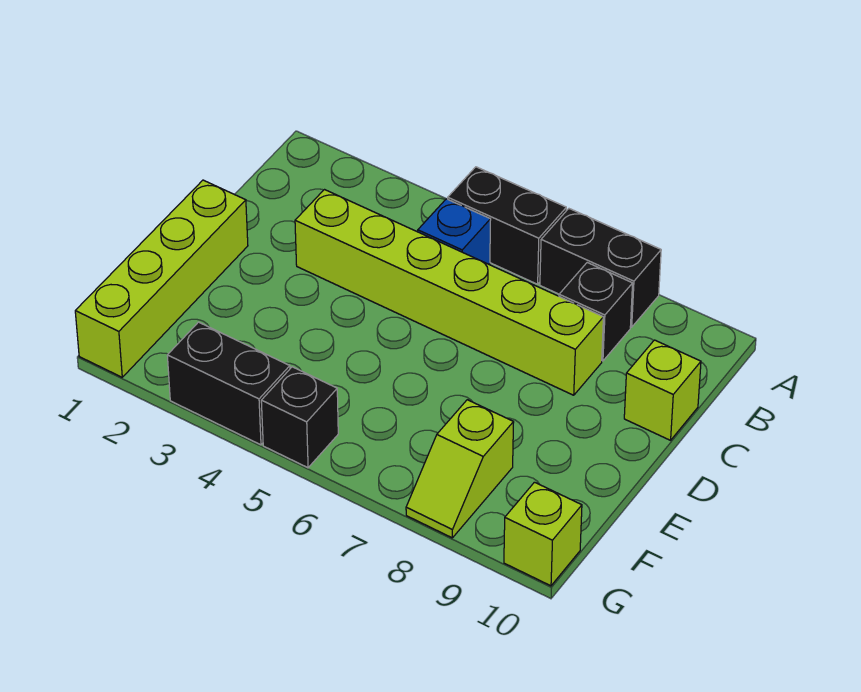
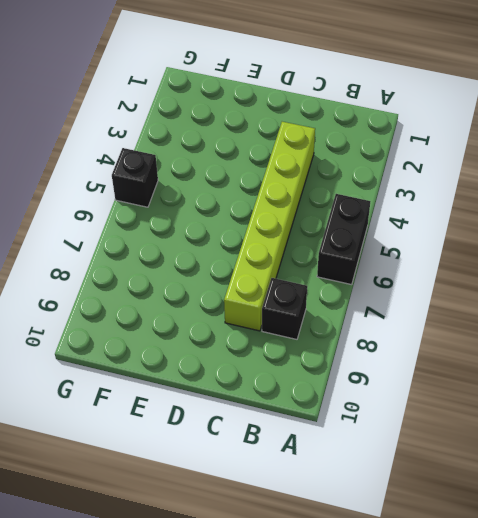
none -> black brick A7:A8 level 1
none -> blue brick B5 level 1

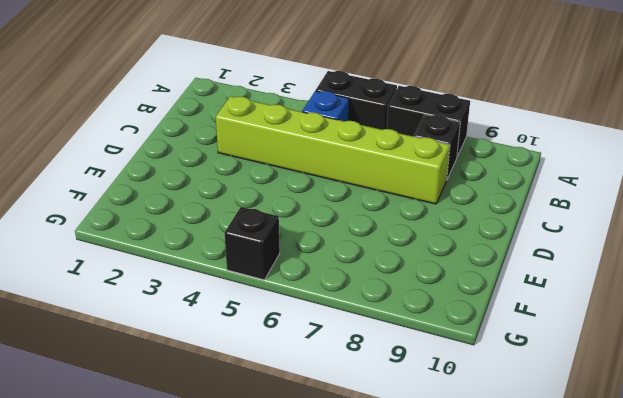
none -> lime brick C10 level 1
none -> lime brick D1:G1 level 1

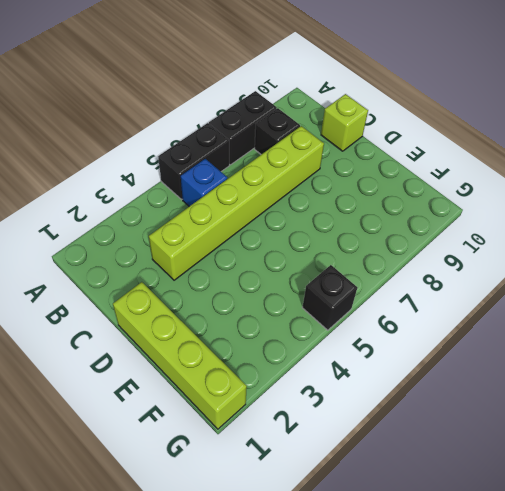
none -> lime slope F8:G8 level 1 top F
none -> black brick G3:G4 level 1

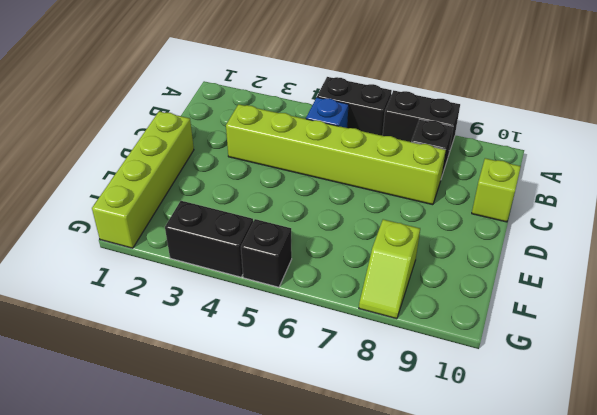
none -> lime brick G10 level 1

